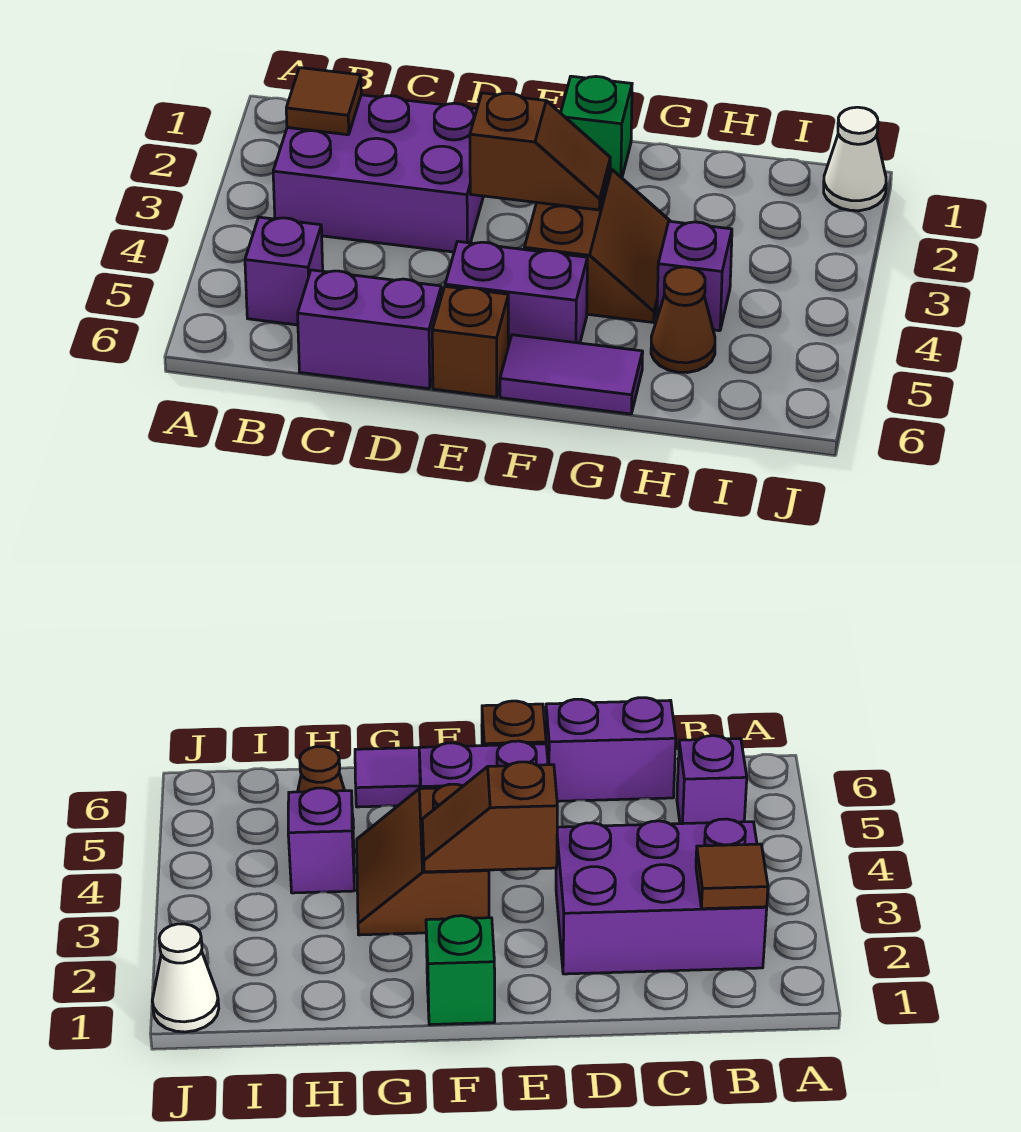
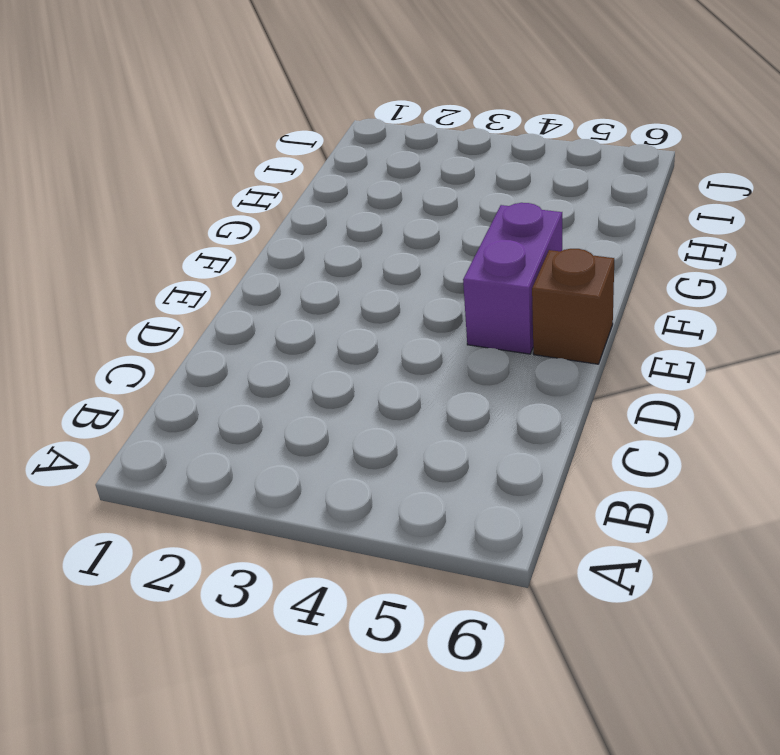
none -> purple brick B2:D3 level 1
none -> purple brick B5 level 1
none -> purple brick C6:D6 level 1

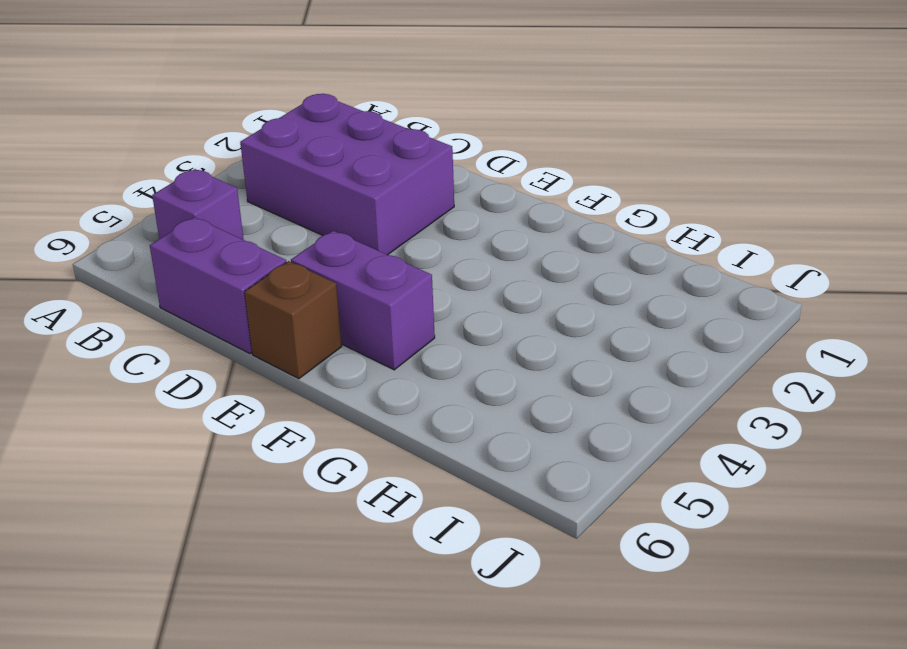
none -> green brick F1 level 1
none -> brown slope F3:G4 level 1 top F
none -> purple tile F6:G6 level 1

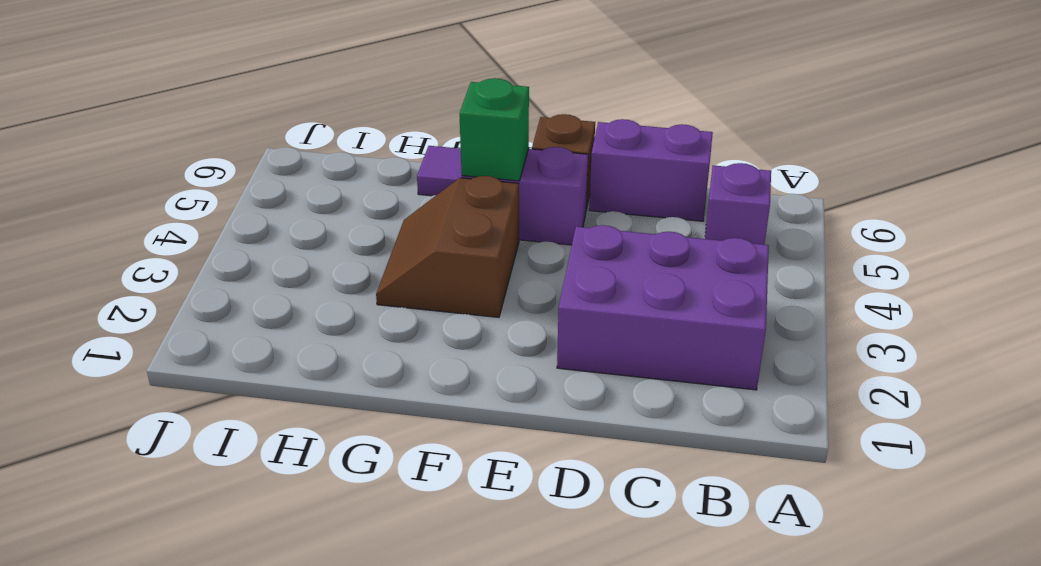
green brick F5 level 2 -> green brick F1 level 1
none -> purple brick H4 level 1
none -> brown cone H5 level 1
none -> white cone J1 level 1

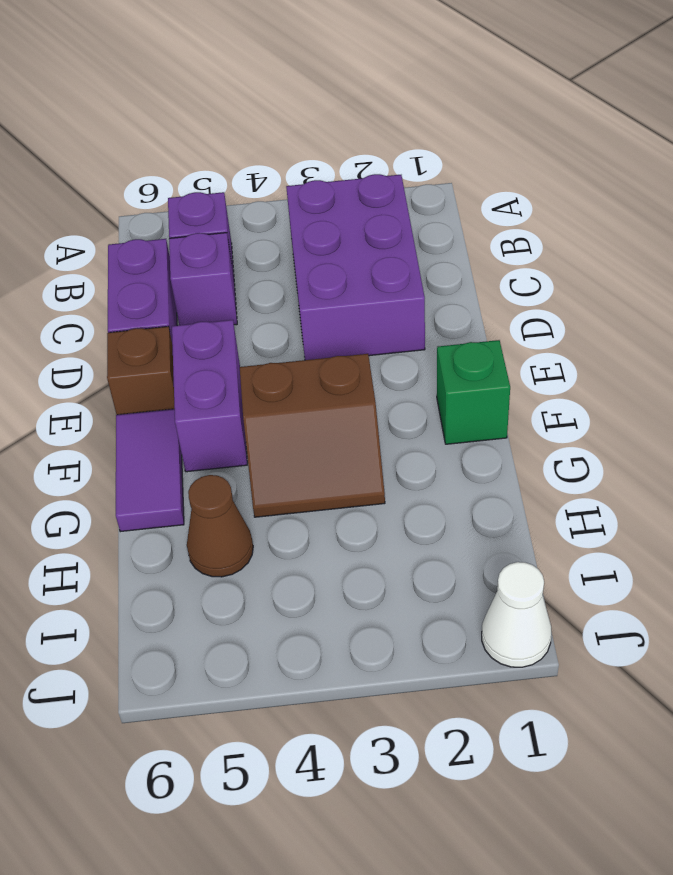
purple brick C5 level 1 -> purple brick H4 level 1
none -> brown tile B2 level 2
none -> brown slope E3:F3 level 2 top E

